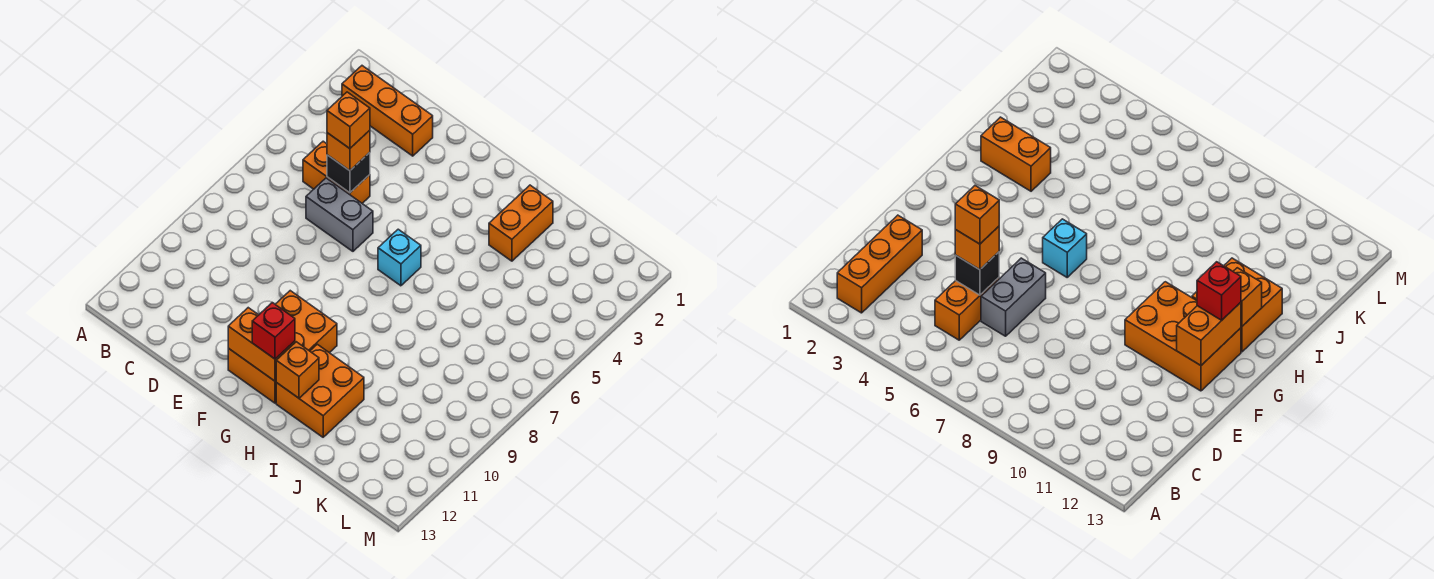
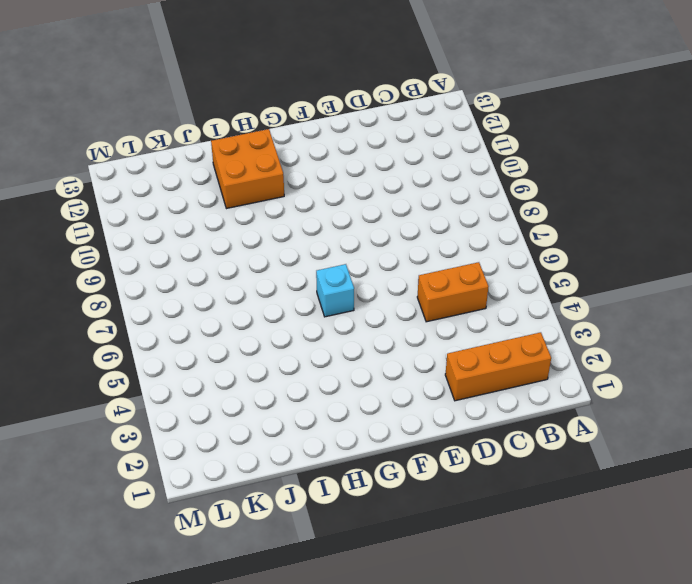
none -> grey brick D6:E6 level 1
none -> orange brick F10:G12 level 1
none -> orange brick I2:I3 level 1

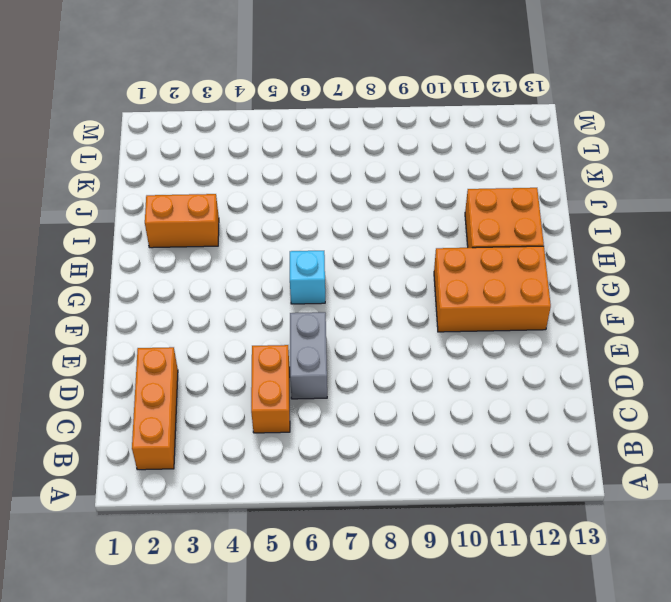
none -> black brick D5 level 2
none -> orange brick F12:G12 level 2
none -> orange brick H12 level 2

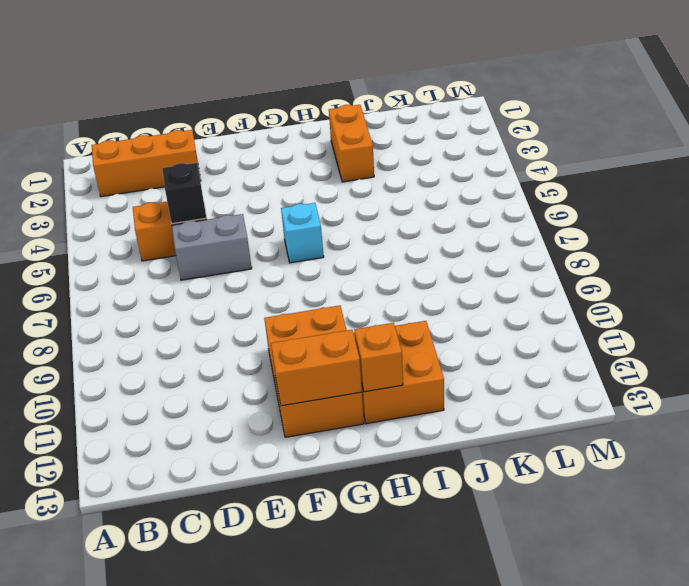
none -> orange brick D5 level 3
none -> red brick G12 level 3
none -> orange brick D5 level 4

